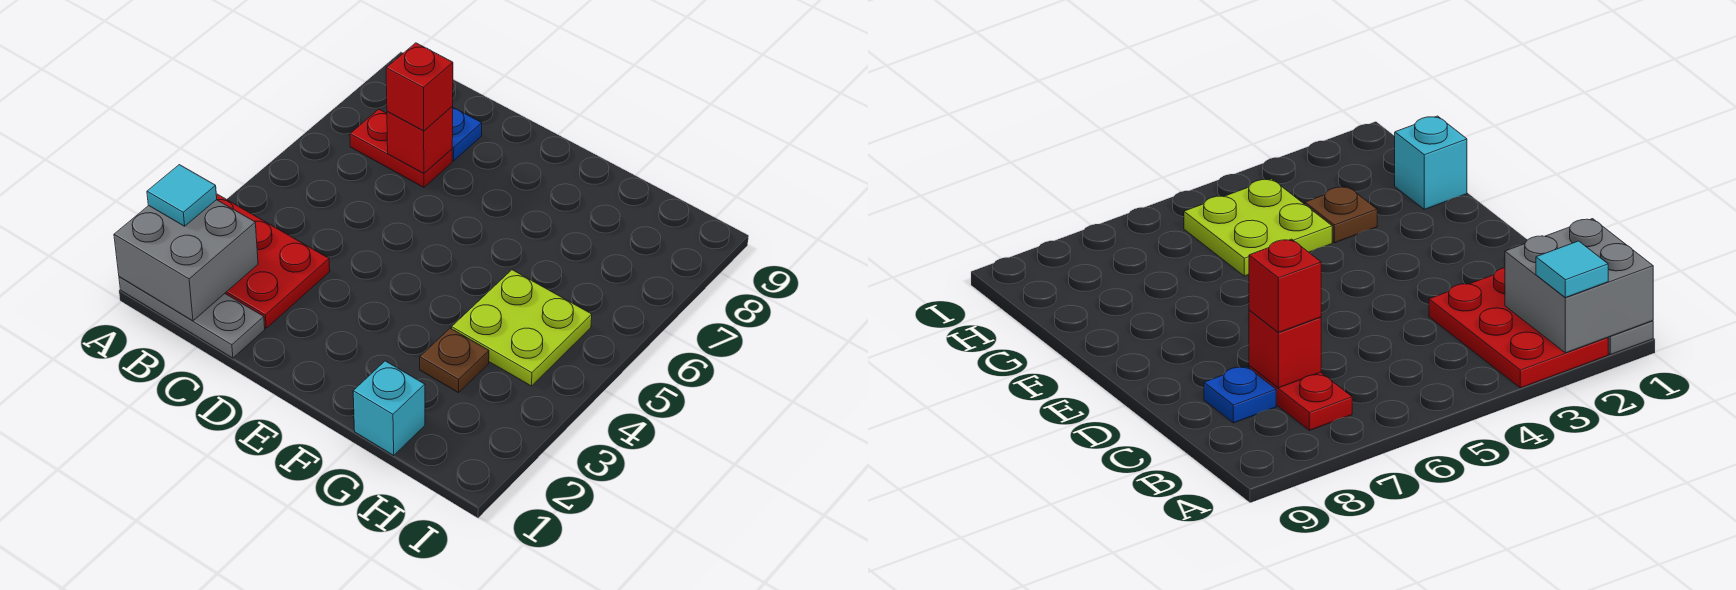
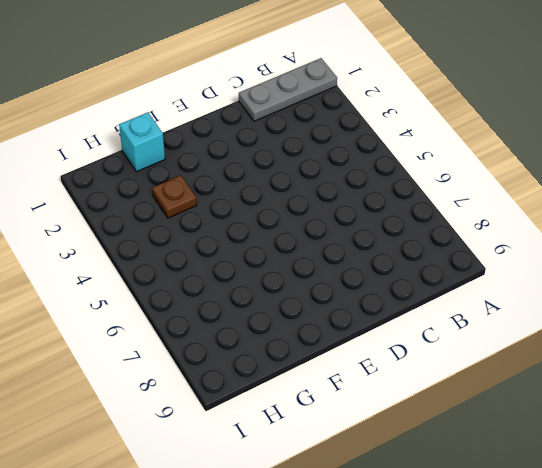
none -> red plate A2:C3 level 1
none -> red plate B7:C7 level 1

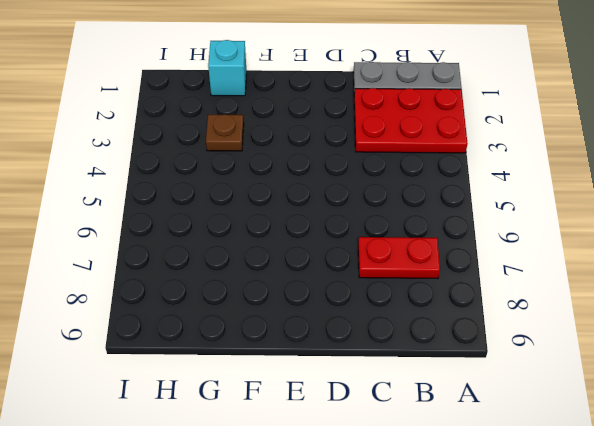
none -> blue plate C8 level 1
none -> lime plate G4:H5 level 1

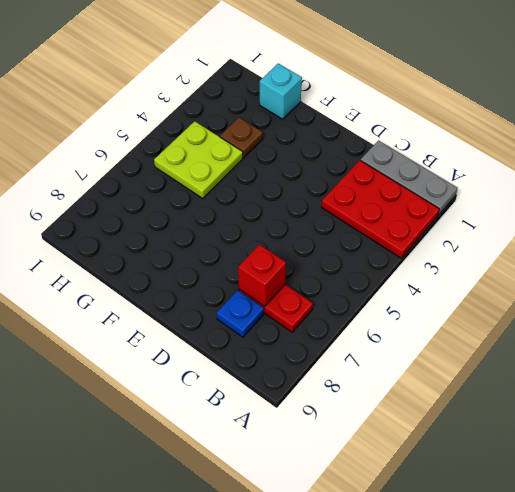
none -> grey brick A1:B2 level 2
none -> cyan tile A2 level 3

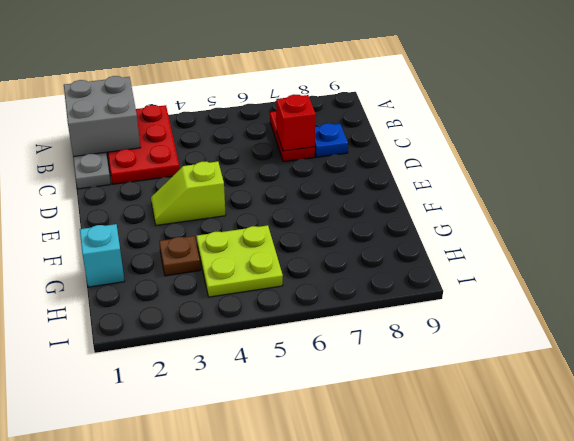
lime slope E3:E4 level 1 top 4 -> none
none -> cyan tile A2 level 3
none -> red brick C7 level 3

